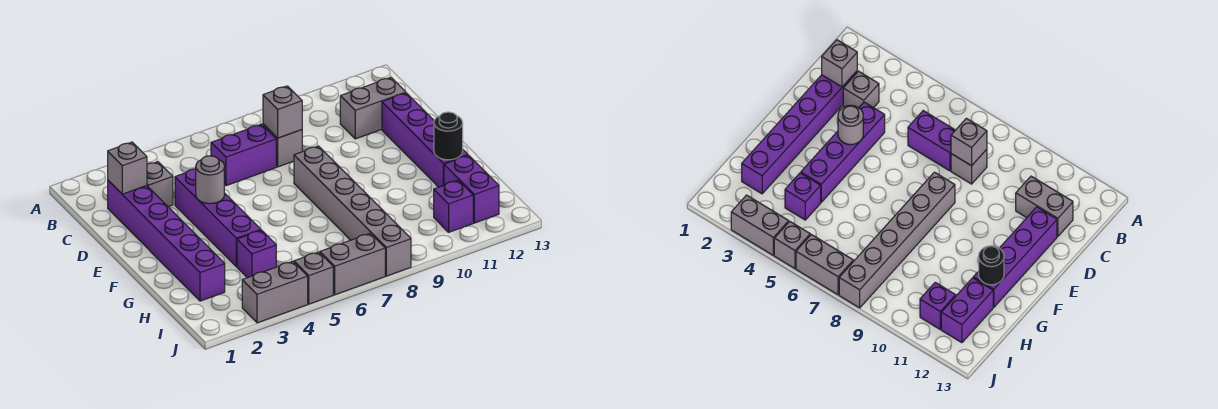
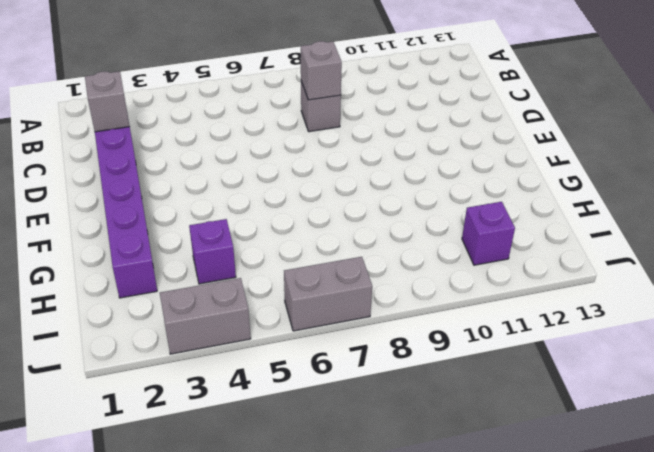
none -> grey brick C3 level 1
none -> purple brick C6:C7 level 1
none -> grey brick C11:C12 level 1

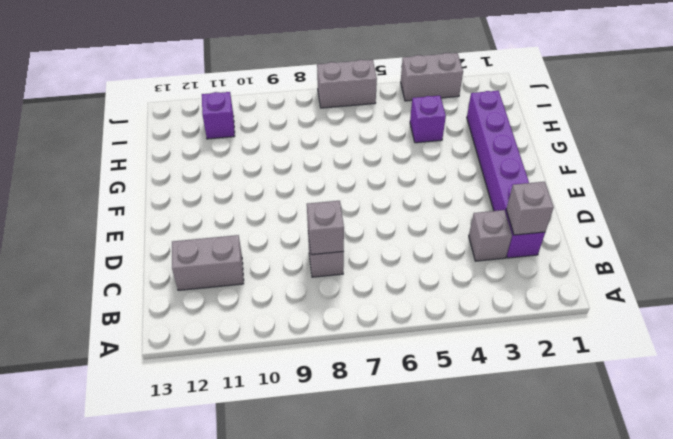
none -> purple brick C6:C7 level 1
none -> purple brick D4:G4 level 1
none -> purple brick D12:G12 level 1

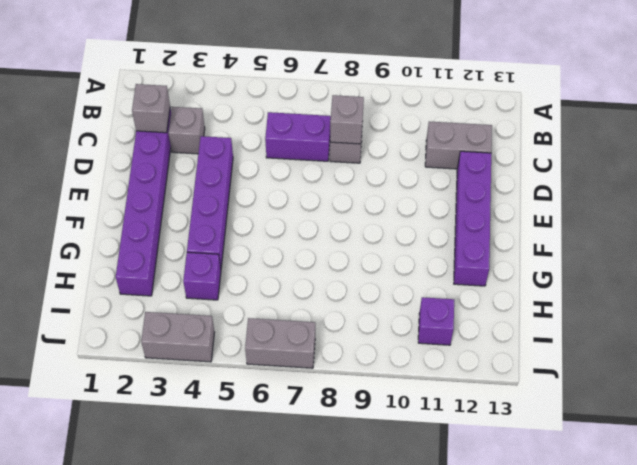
none -> grey brick E8:J8 level 1
none -> purple brick H12:I12 level 1
none -> grey brick J5 level 1

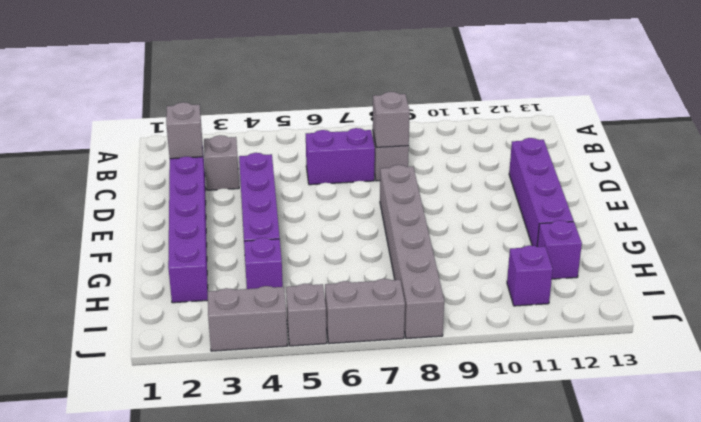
purple brick H12 level 1 -> purple brick H12:I12 level 1
none -> grey brick C11:C12 level 1
none -> grey round brick E4 level 2
none -> black round brick G12 level 2

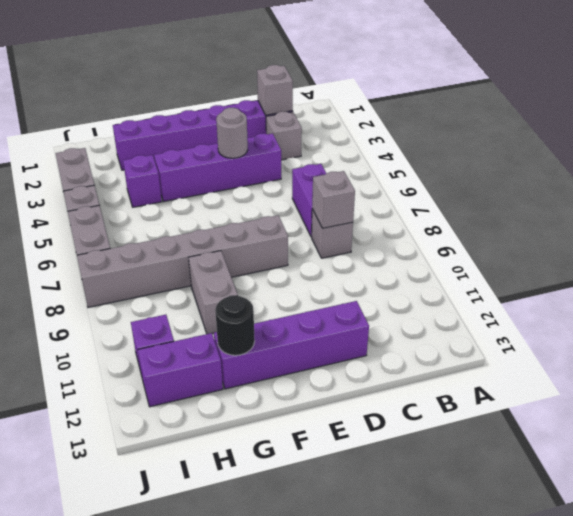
grey brick G9:G10 level 1 -> grey brick C11:C12 level 1

